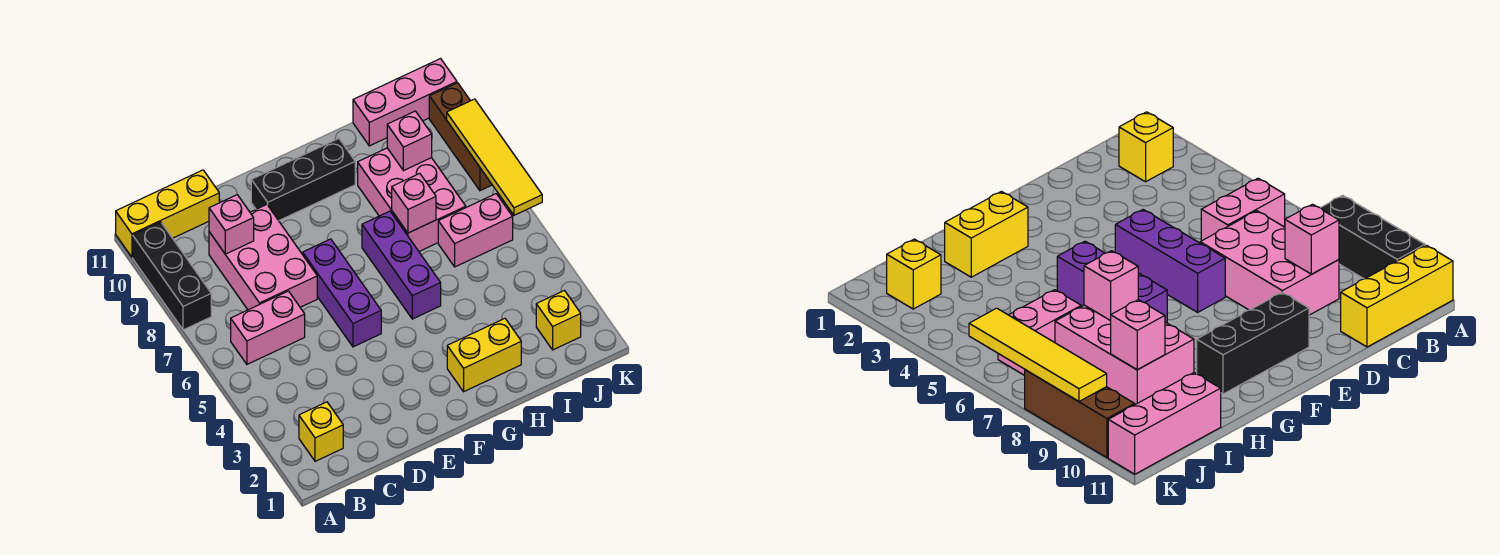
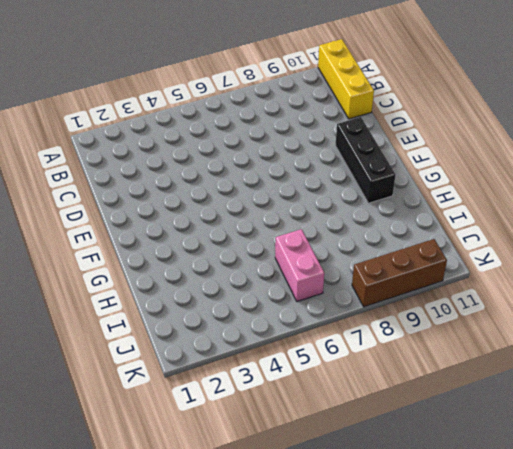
none -> black brick A8:A10 level 1
none -> yellow brick B2 level 1
none -> pink brick B6:C6 level 1

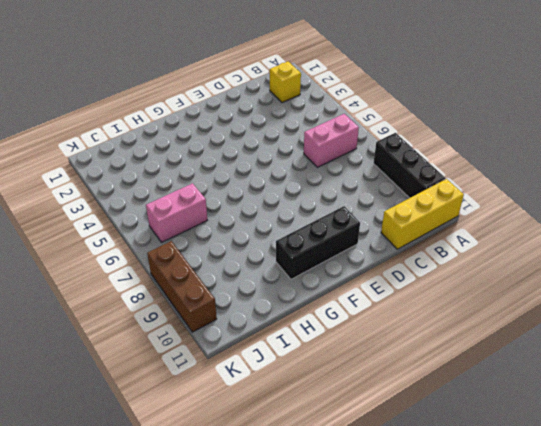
none -> pink brick C7:D9 level 1
none -> purple brick E5:E7 level 1
none -> yellow brick G2:H2 level 1

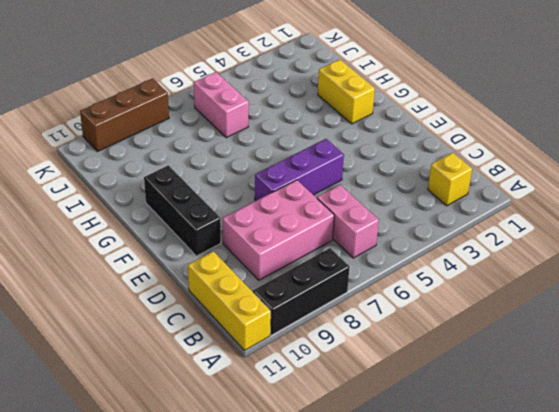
none -> purple brick G5:G7 level 1
none -> pink brick H7:I9 level 1
none -> pink brick I11:K11 level 1

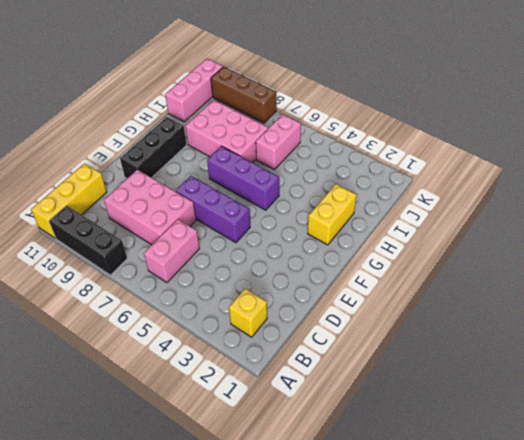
none -> yellow brick J2 level 1
none -> pink brick C9 level 2
none -> pink brick H7 level 2

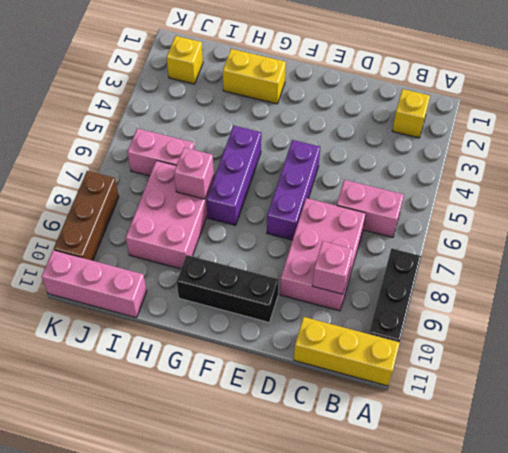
none -> pink brick I9 level 2
none -> yellow tile K6:K9 level 2

